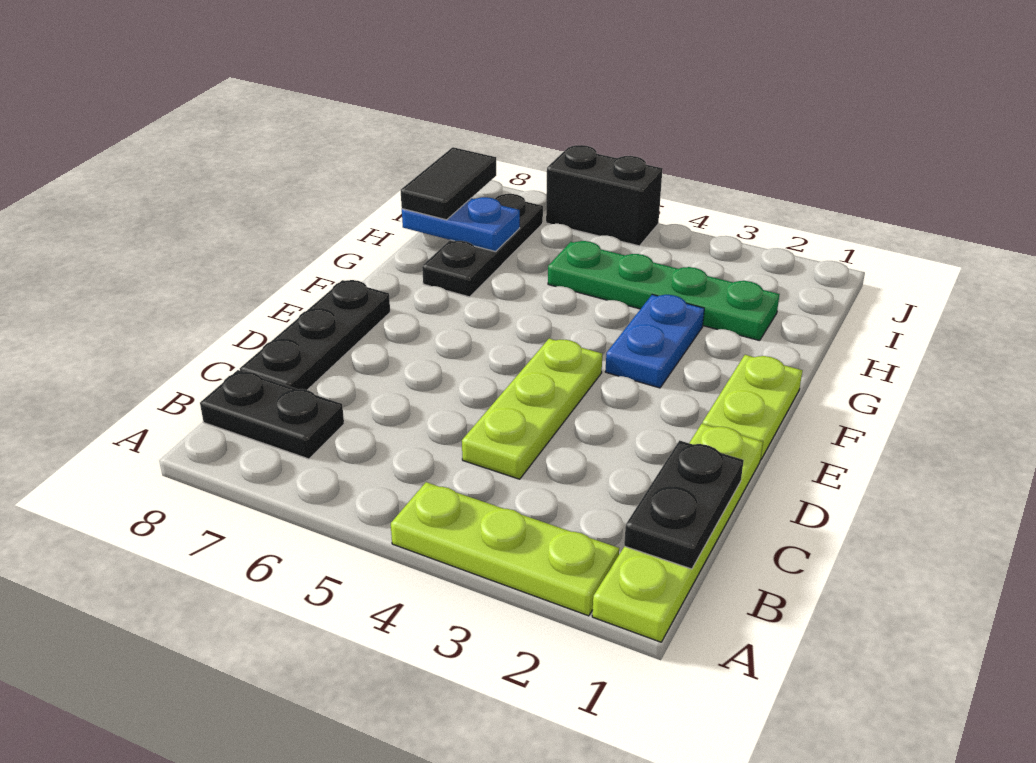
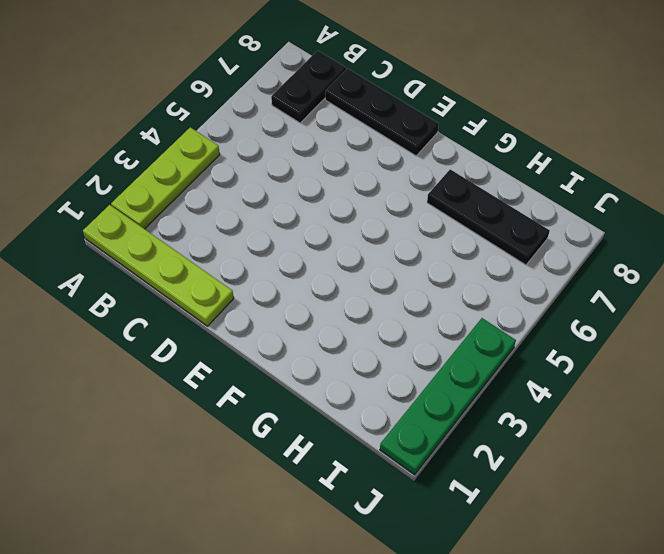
green plate J1:J4 level 1 -> green plate H2:H5 level 1
none -> lime plate C4:E4 level 1
none -> lime plate E1:F1 level 1
none -> blue plate F3:G3 level 1

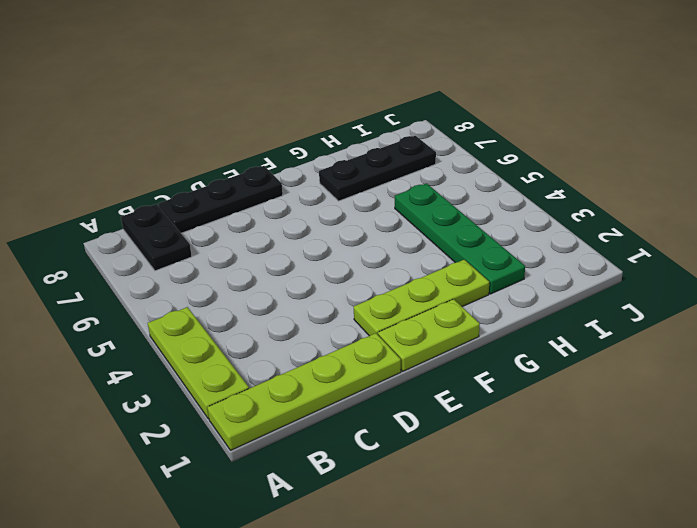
lime plate E2:G2 level 1 -> lime plate C4:E4 level 1
none -> blue plate F3:G3 level 1
none -> black brick J5:J6 level 1
none -> black plate B1:C1 level 2

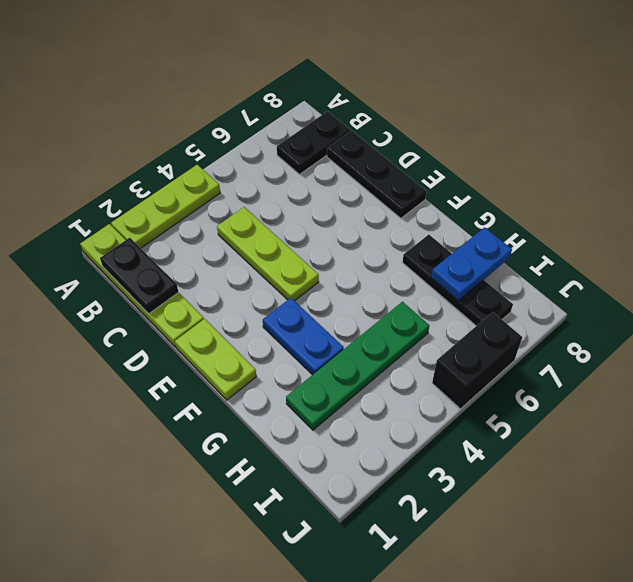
none -> black tile H8:I8 level 3

